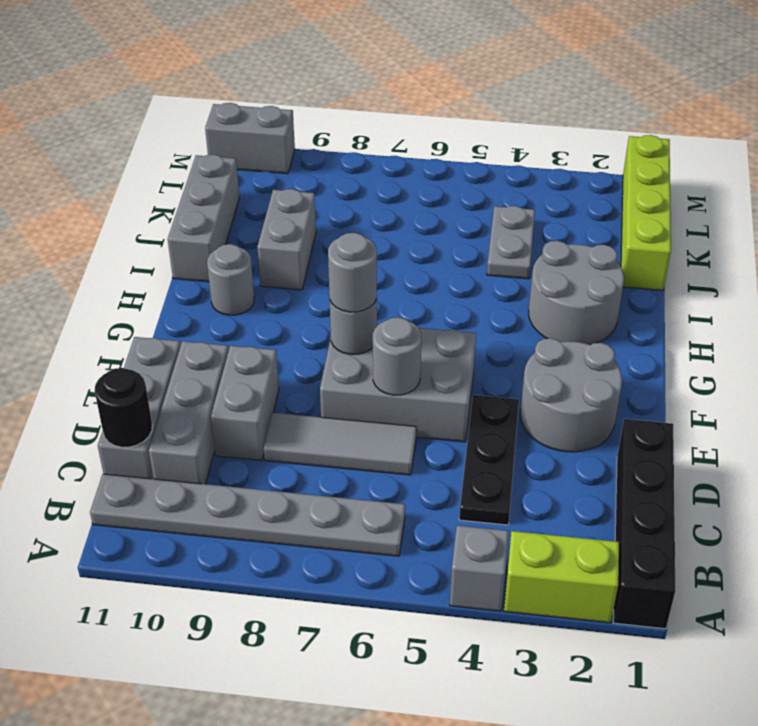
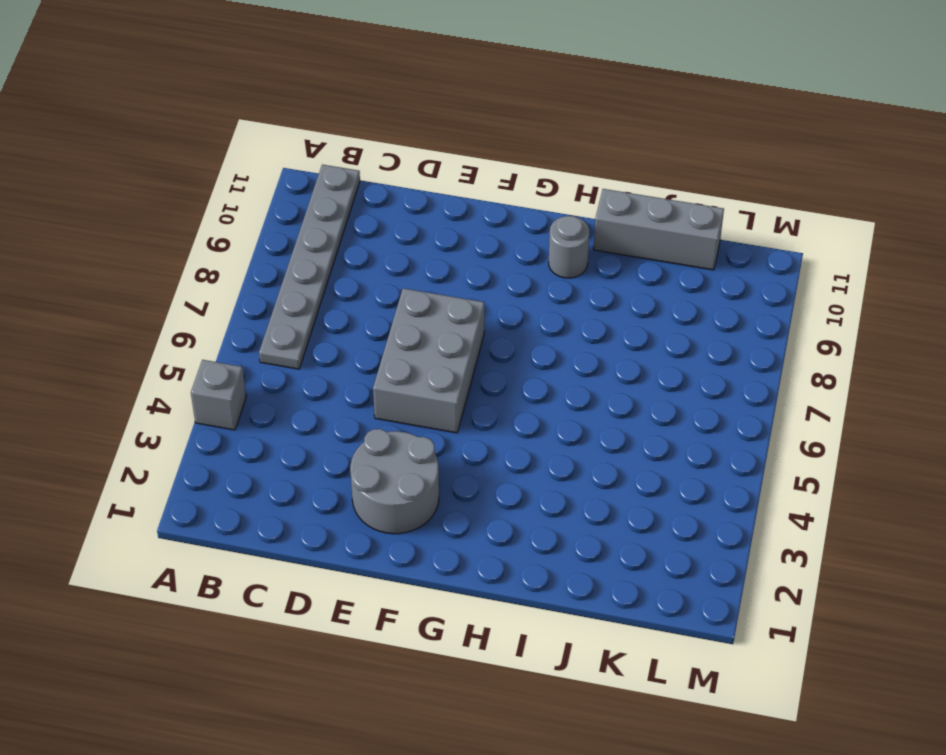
none -> black brick A1:D1 level 1
none -> lime brick A2:A3 level 1
none -> black plate C4:E4 level 1

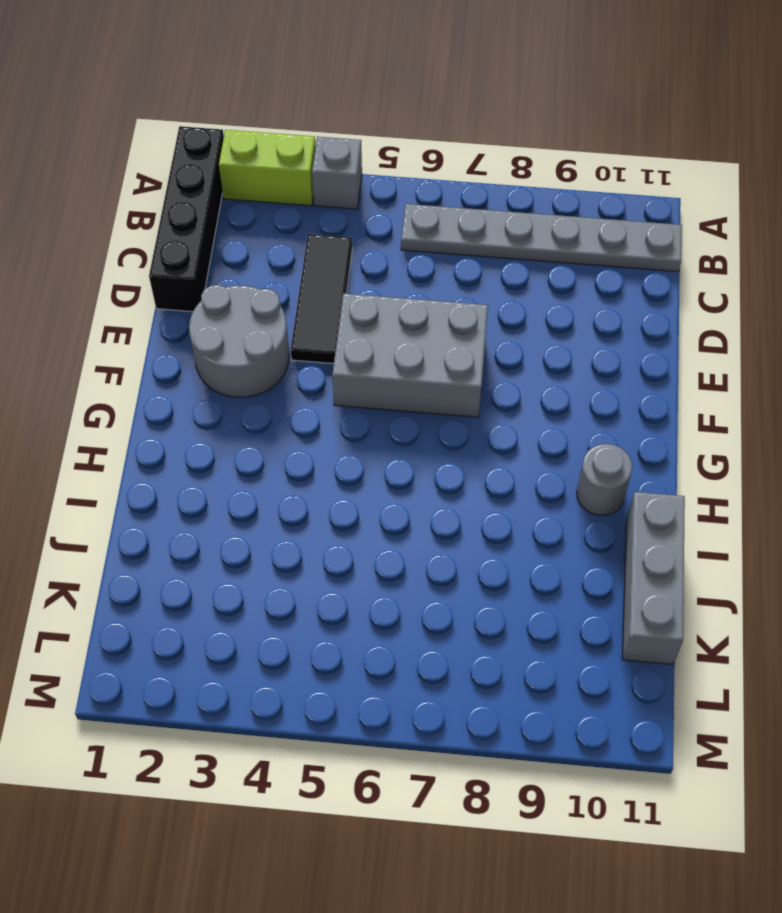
black tile C4:E4 level 1 -> black plate C4:E4 level 1
none -> grey brick C10:E10 level 1
none -> grey brick C11:E11 level 1
none -> grey tile D6:D8 level 1

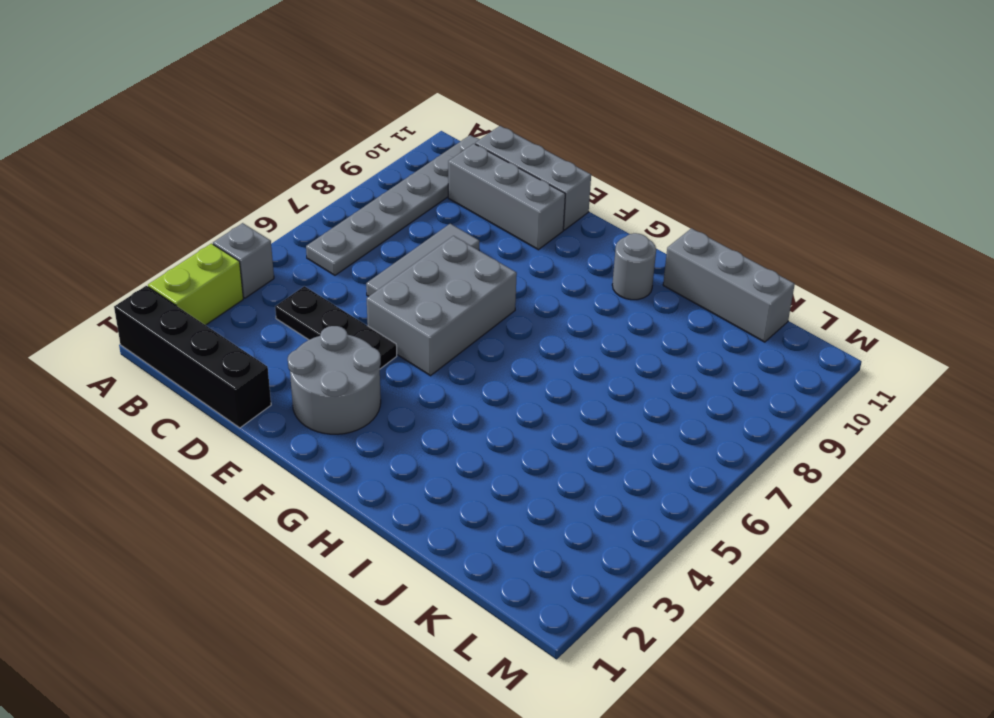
none -> grey brick D9:E9 level 1
none -> grey round brick H2:I3 level 1
none -> grey brick I9:J9 level 1

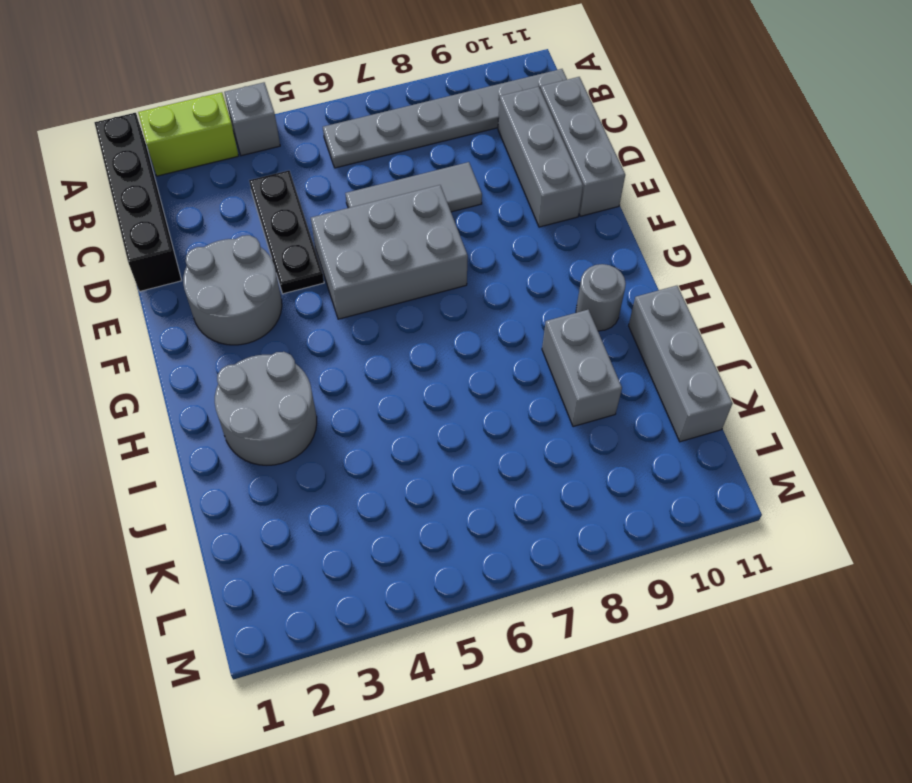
none -> grey brick D9:E9 level 1
none -> lime brick J1:M1 level 1
none -> grey plate J4:K4 level 1

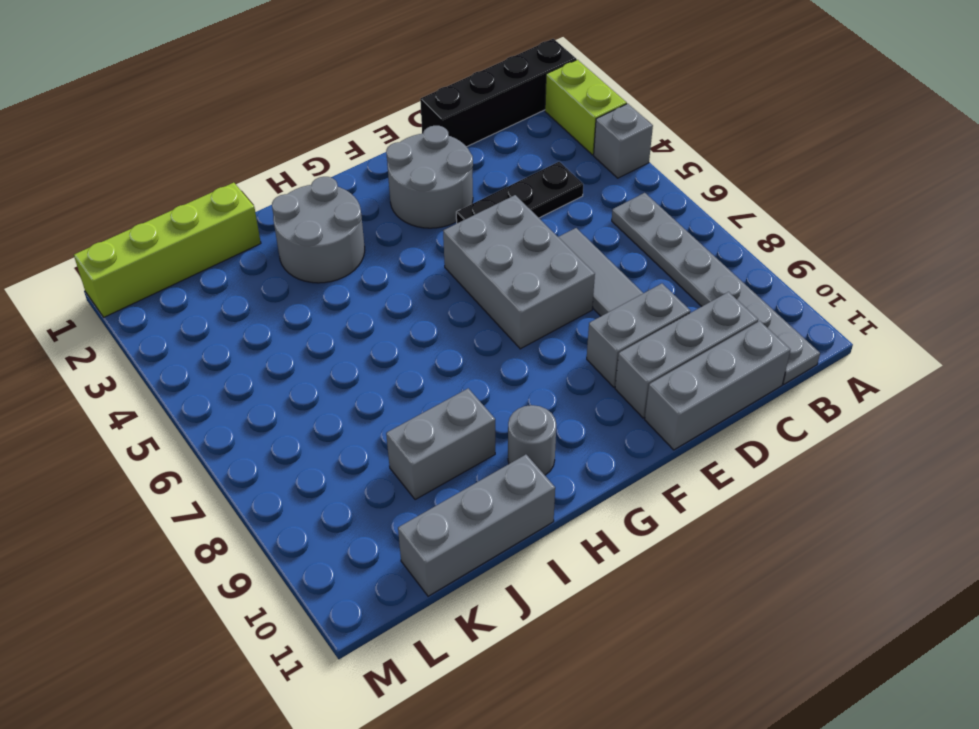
none -> grey plate J4:K4 level 1
none -> grey brick M10:M11 level 1
none -> black round brick C11 level 2

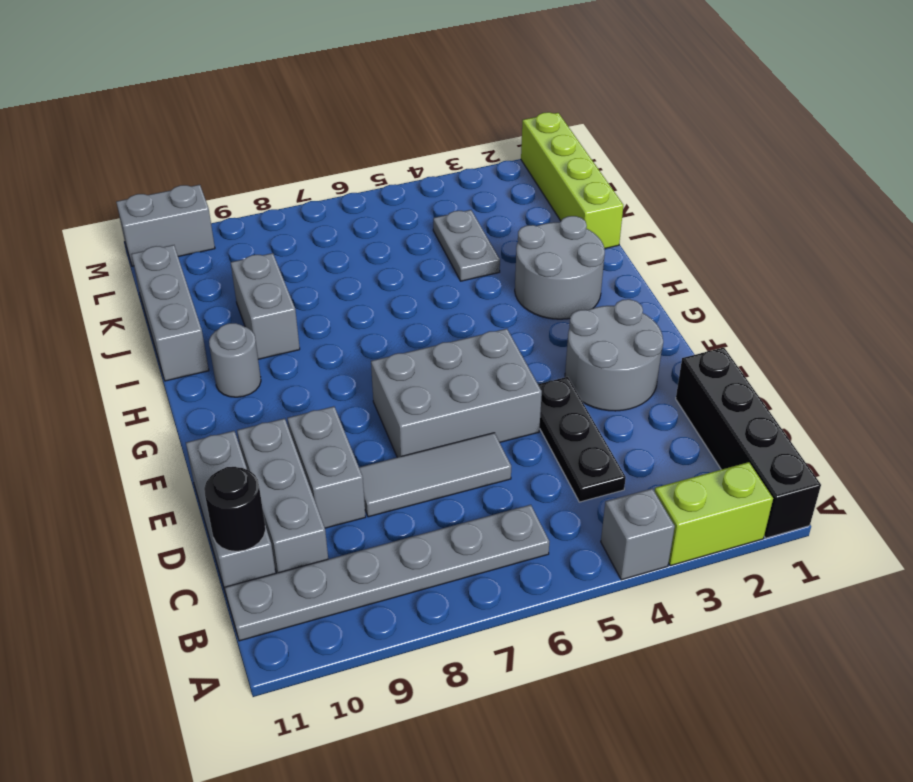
none -> grey round brick E6 level 2
none -> grey round brick F7 level 2
none -> grey round brick F7 level 3

